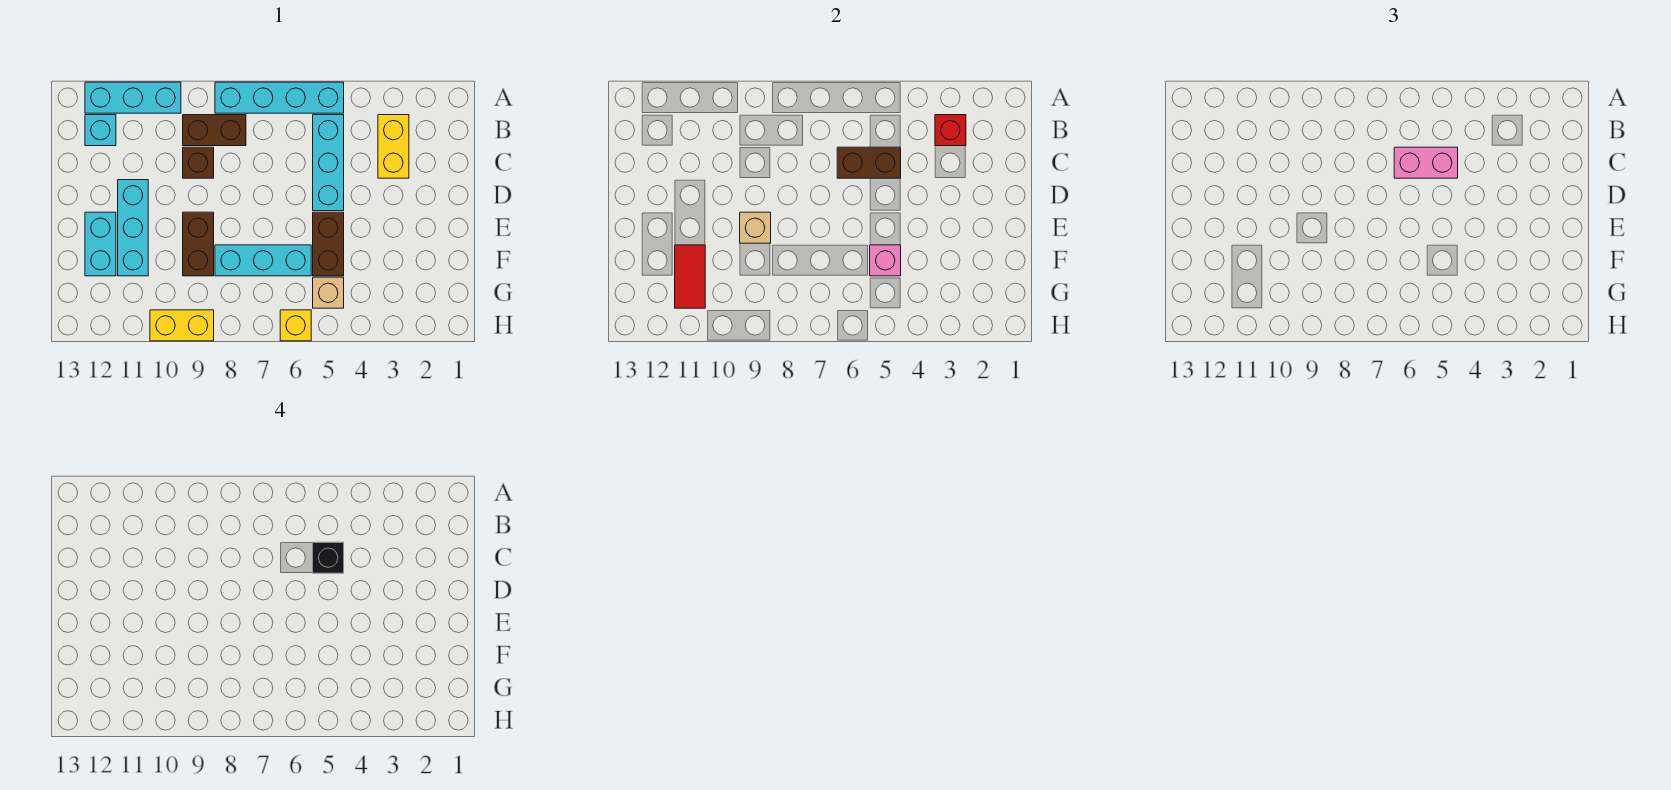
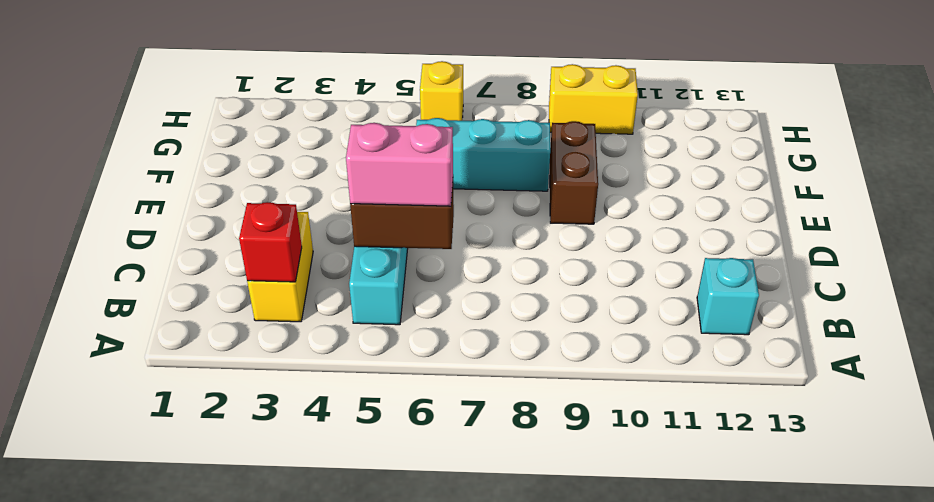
none -> cyan brick A5:A8 level 1
none -> cyan brick A10:A12 level 1
none -> brown brick B8:B9 level 1

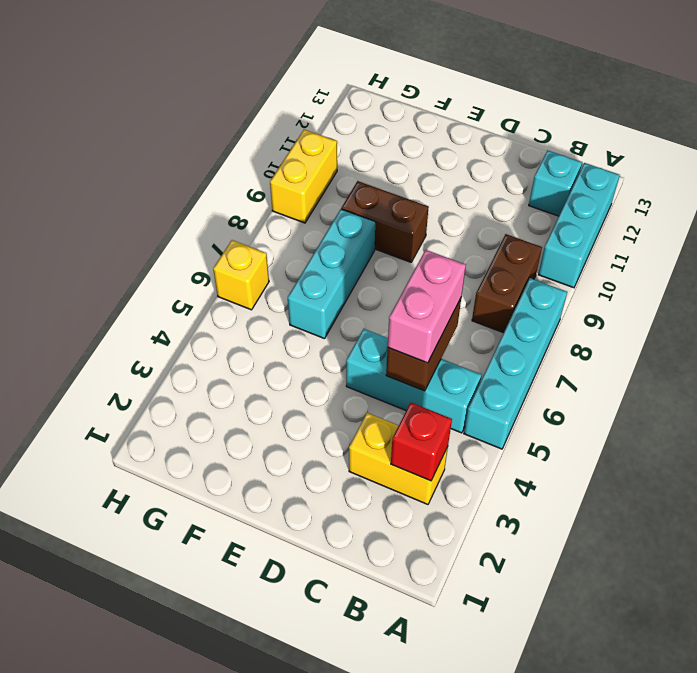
none -> brown brick C9 level 1
none -> cyan brick D11:F11 level 1
none -> brown brick E5:F5 level 1

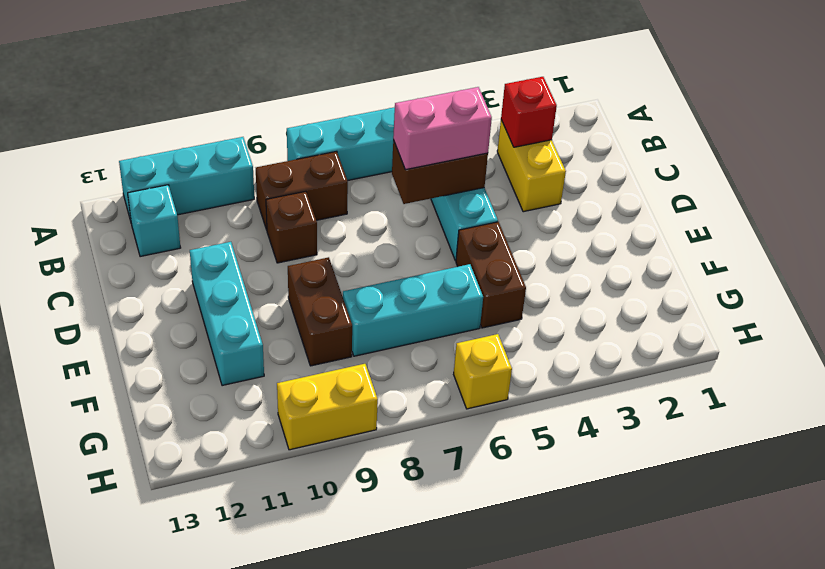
none -> cyan brick E12:F12 level 1
none -> tan brick G5 level 1
none -> tan brick E9 level 2

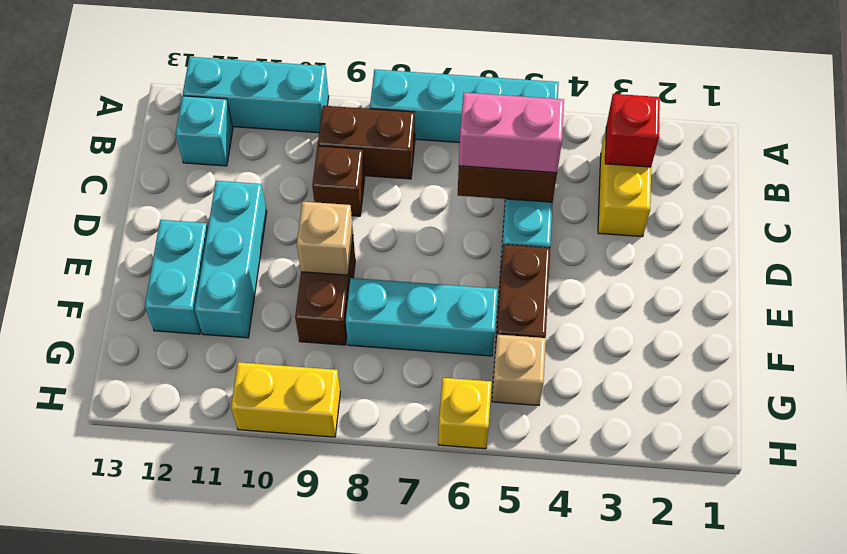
none -> pink brick F5 level 2
none -> red tile F11:G11 level 2
none -> black brick C5 level 4

